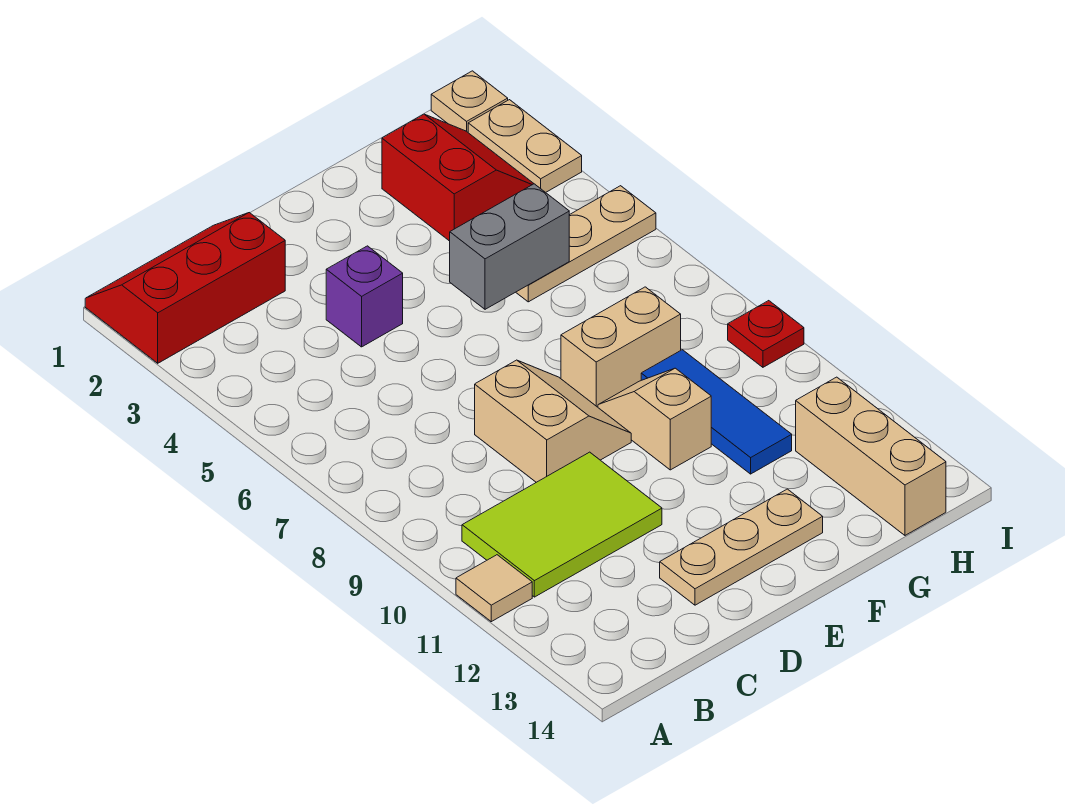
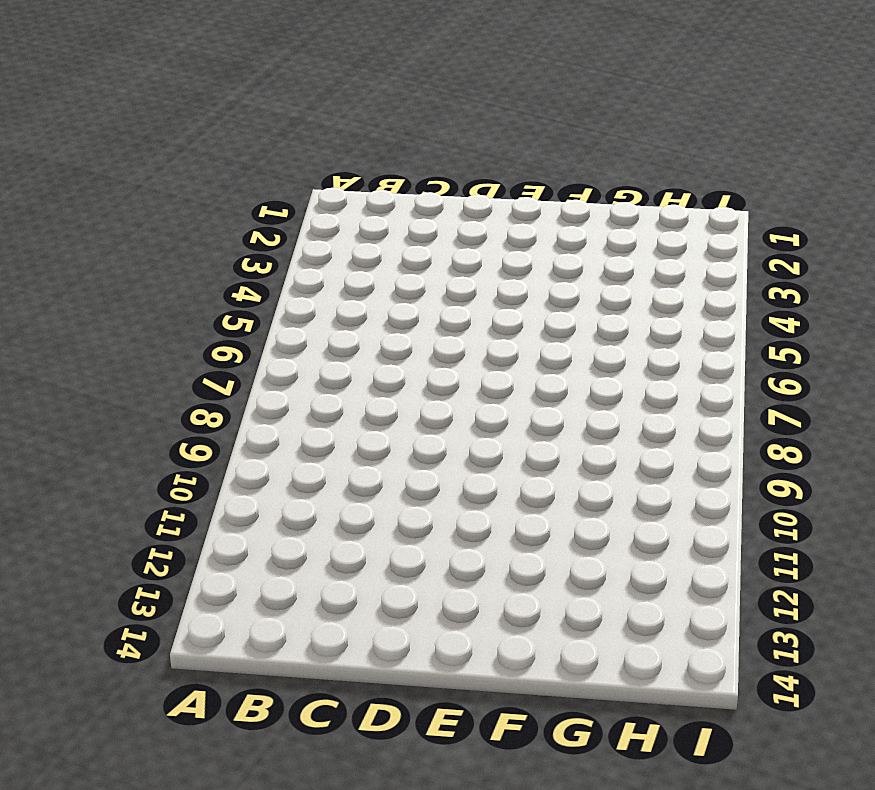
none -> red slope A1:C2 level 1 top 2
none -> tan tile A11 level 1
none -> lime tile B10:D11 level 1

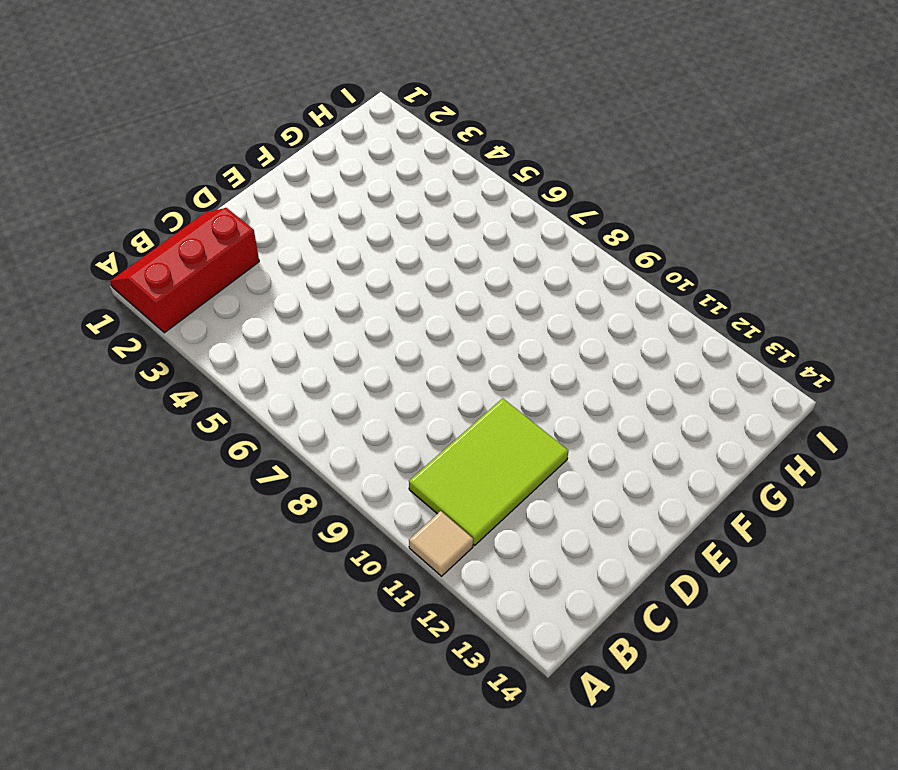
none -> purple brick D4 level 1
none -> tan slope D8:E9 level 1 top D
none -> tan plate D13:F13 level 1

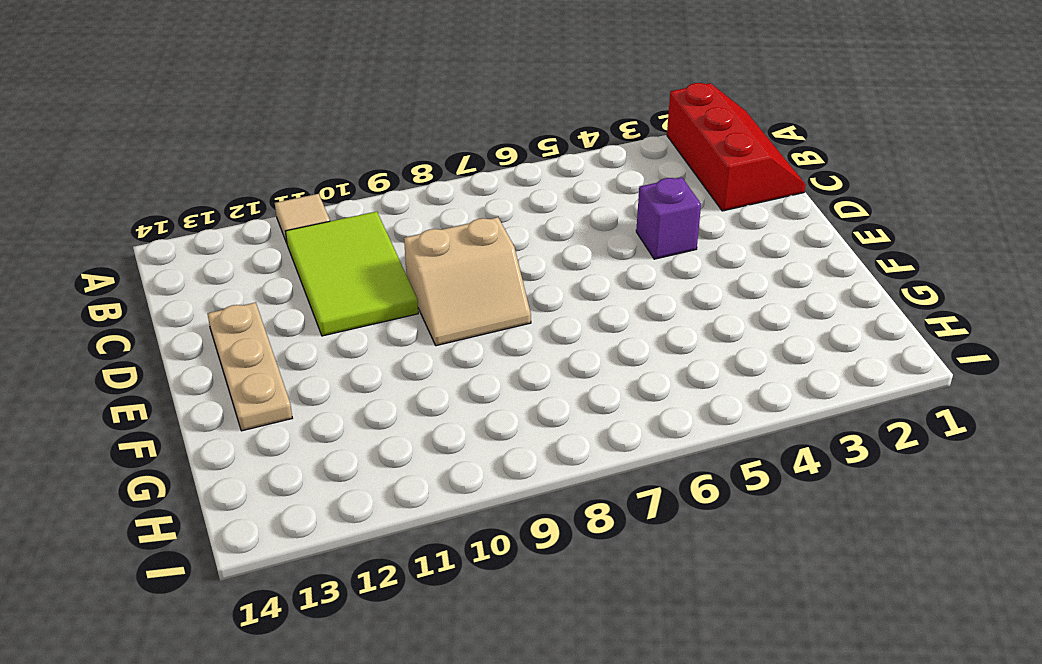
none -> tan brick F8:G8 level 1
none -> tan slope F9:F10 level 1 top 10
none -> red slope G2:H3 level 1 top G

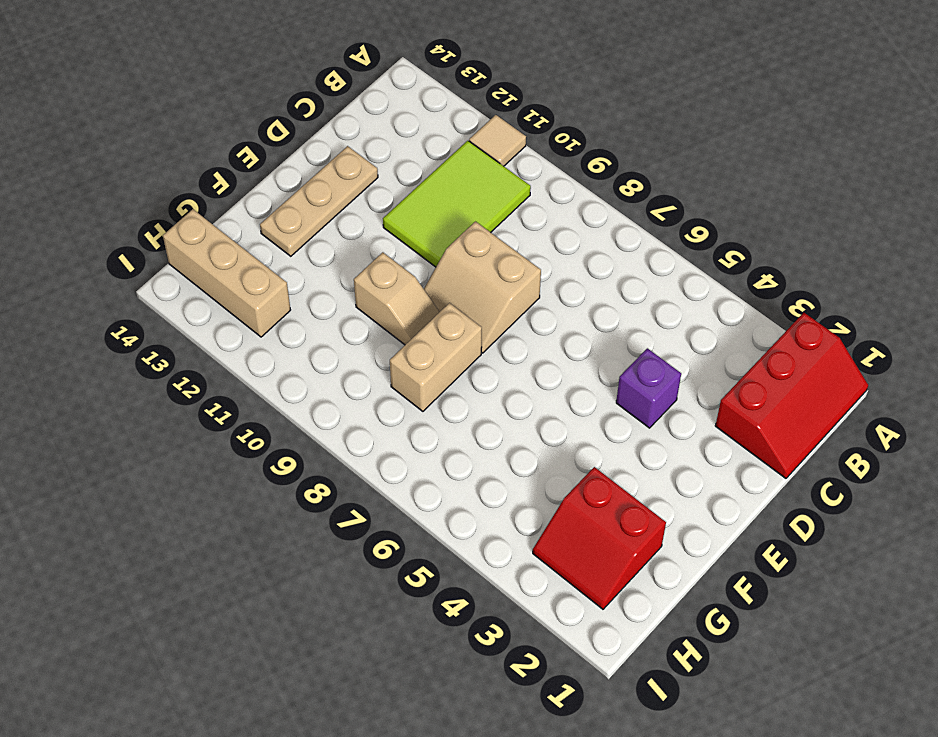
none -> tan plate G5:I5 level 1
none -> blue tile G9:G11 level 1
none -> tan plate I1 level 1

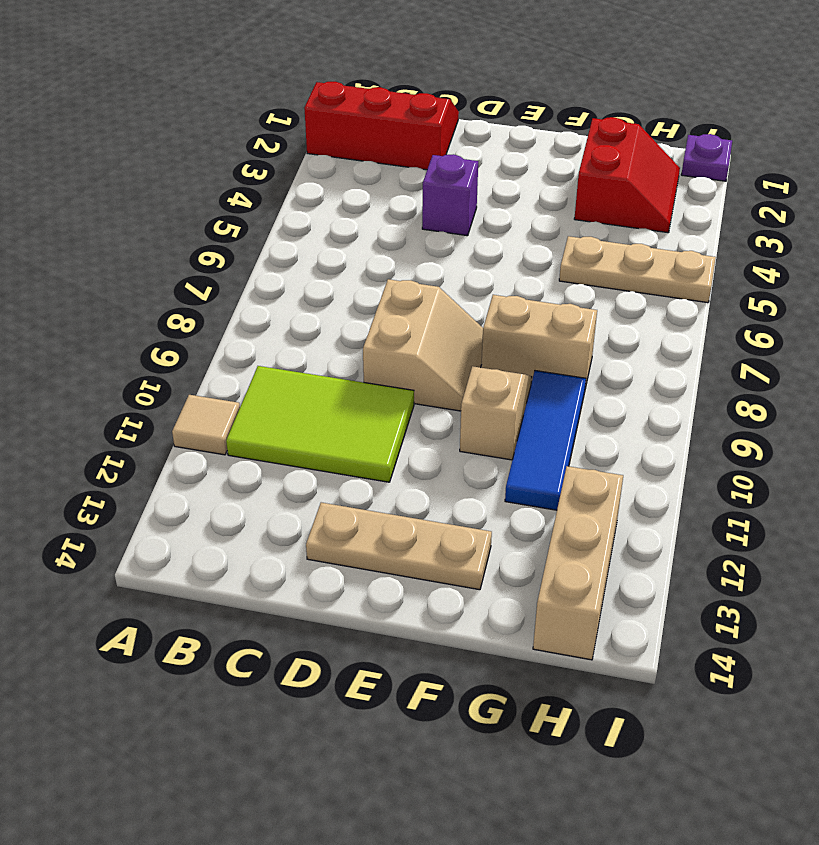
purple plate I1 level 1 -> tan plate I1 level 1
none -> tan plate I2:I3 level 1
none -> red plate I9 level 1
none -> grey brick F5:G5 level 2

